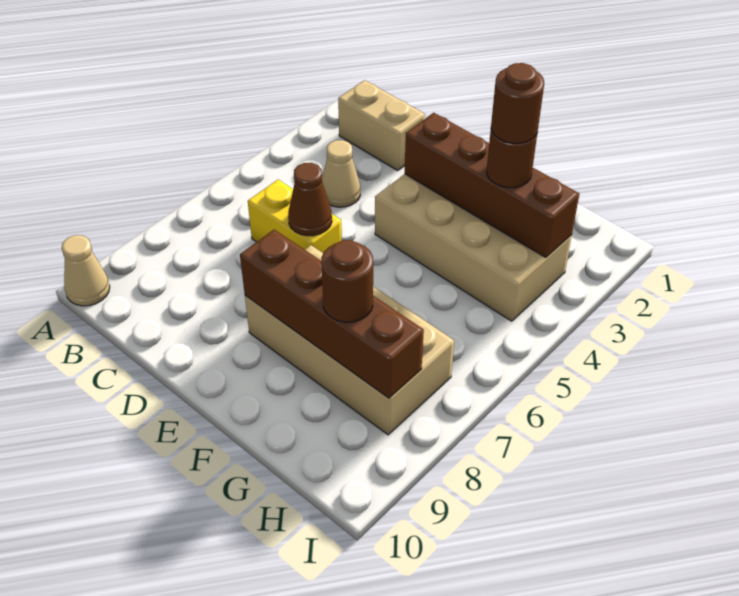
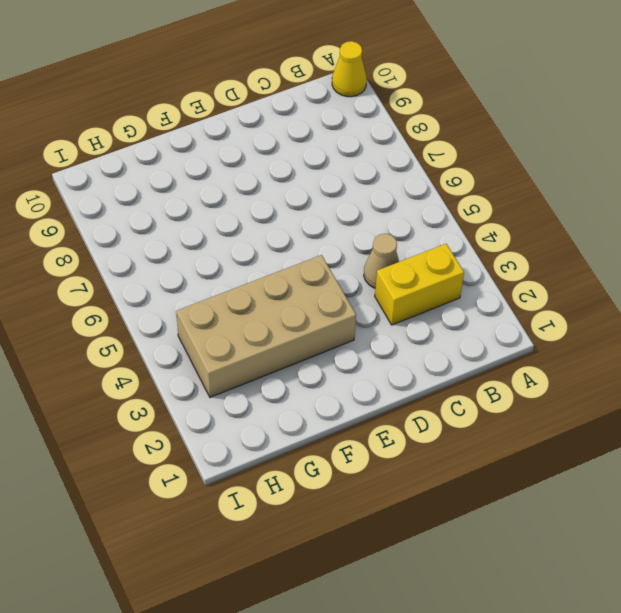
yellow cone A10 level 1 -> tan cone A10 level 1
yellow brick B3:C3 level 1 -> yellow brick C6:D6 level 1
none -> tan brick B2:C2 level 1
none -> tan brick E7:H8 level 1
none -> brown cone D6 level 2

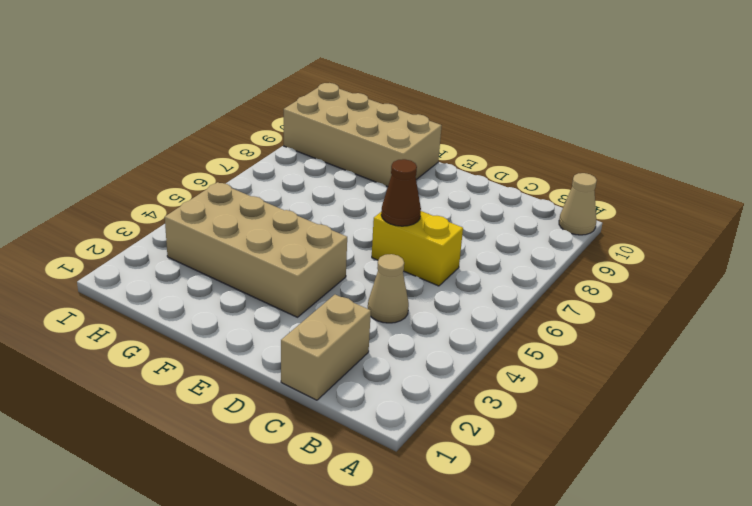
tan brick C1:C2 level 1 -> tan brick B2:C2 level 1
tan brick F9:I10 level 1 -> tan brick E7:H8 level 1
none -> brown brick E3:H3 level 2
none -> brown brick E8:H8 level 2
none -> brown round brick G3 level 3

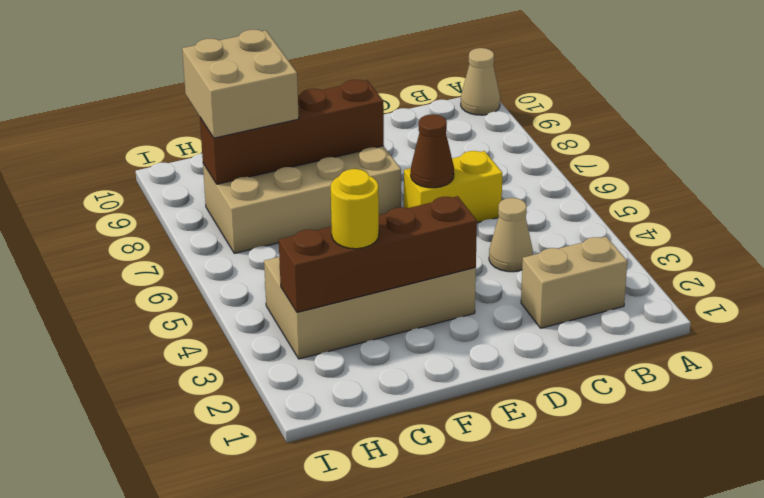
yellow round brick G3 level 3 -> brown round brick G3 level 3
tan brick G8:H9 level 3 -> brown round brick G8 level 3
none -> brown round brick G3 level 4

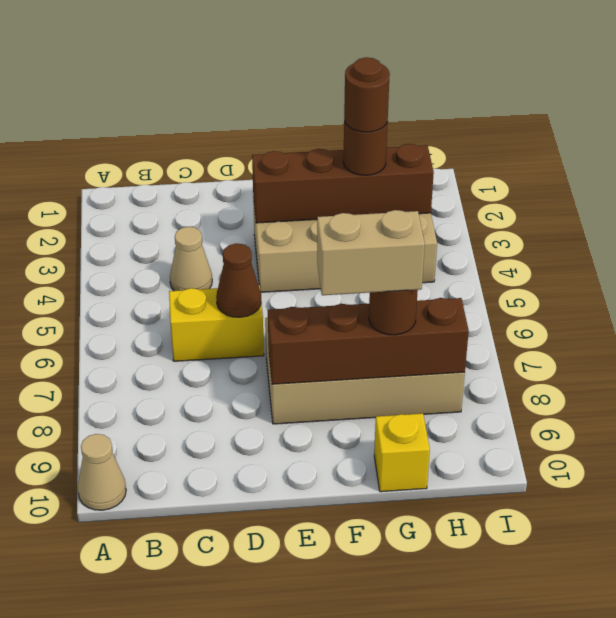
tan brick F8:G8 level 4 -> tan brick B2:C2 level 1
yellow brick G10 level 1 -> none

